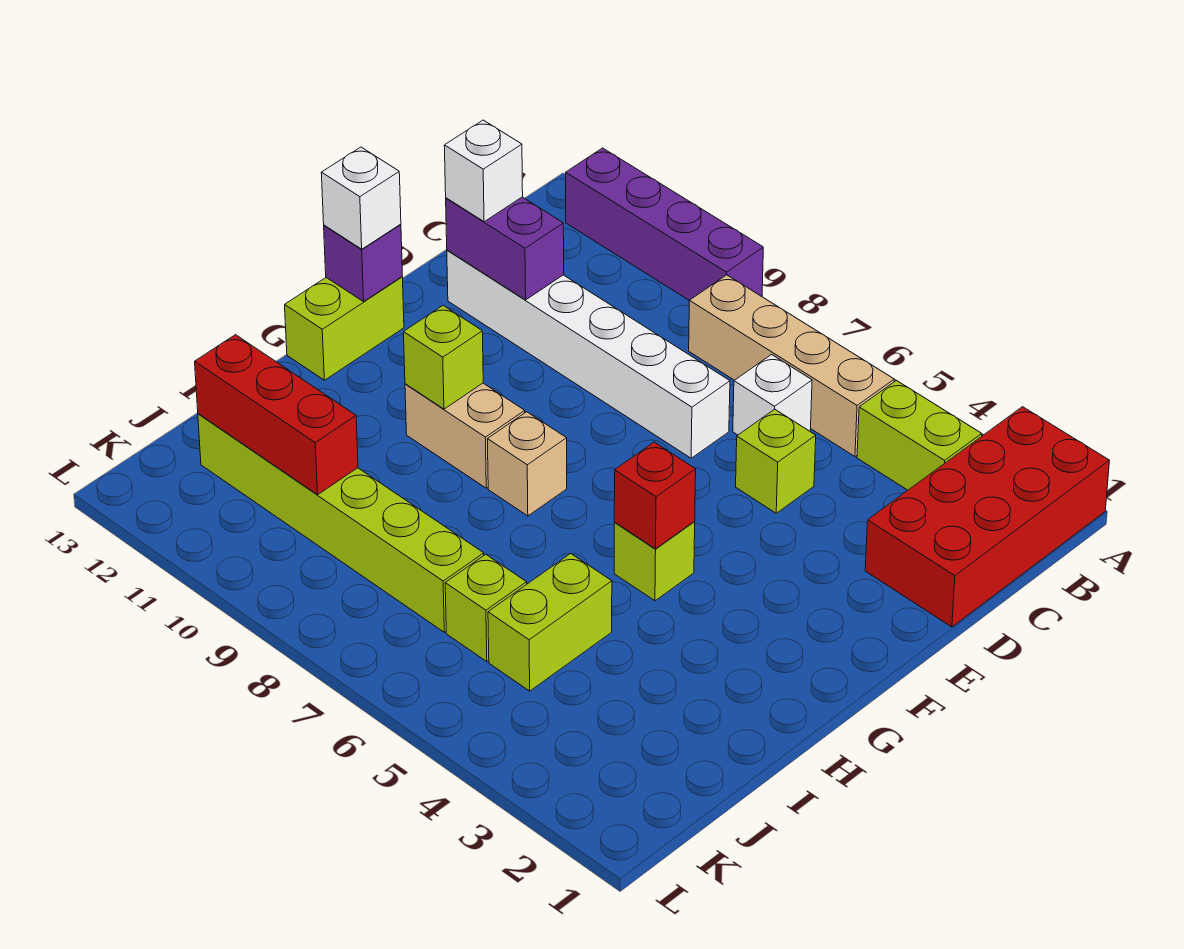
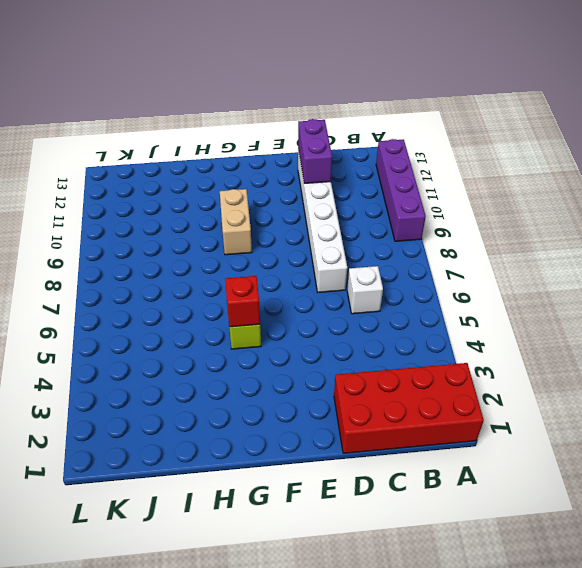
none -> lime brick B3:B4 level 1
none -> tan brick B5:B8 level 1
none -> lime brick D5 level 1

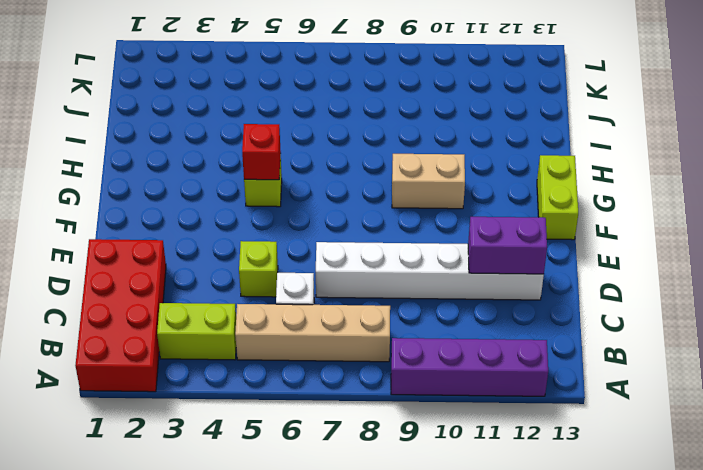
none -> tan brick G8 level 1
none -> lime brick I5:J5 level 1
none -> lime brick J6 level 1

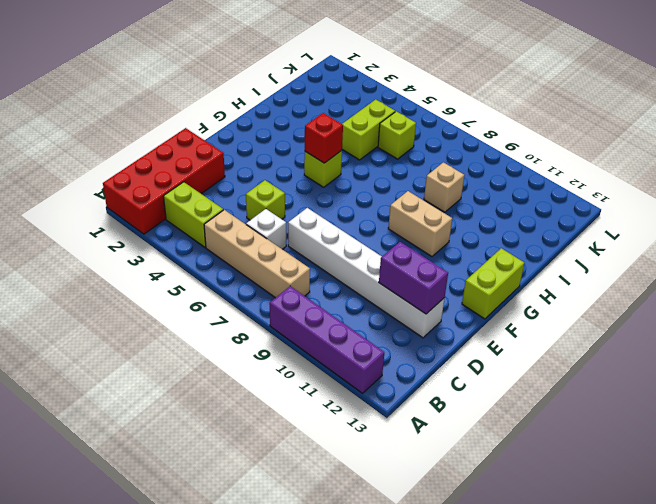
tan brick I9 level 1 -> tan brick G8 level 1
none -> lime brick J7:J12 level 1
none -> purple brick F13 level 2
none -> lime brick G10 level 2

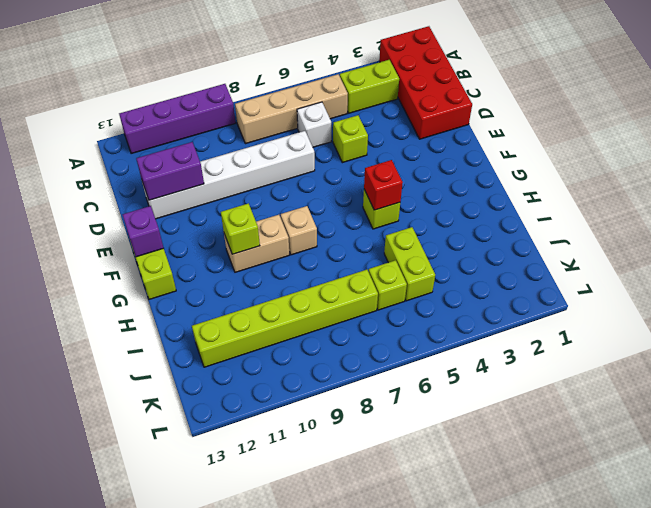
none -> red brick J10:J12 level 2
none -> white brick D12 level 3
none -> white brick F13 level 3

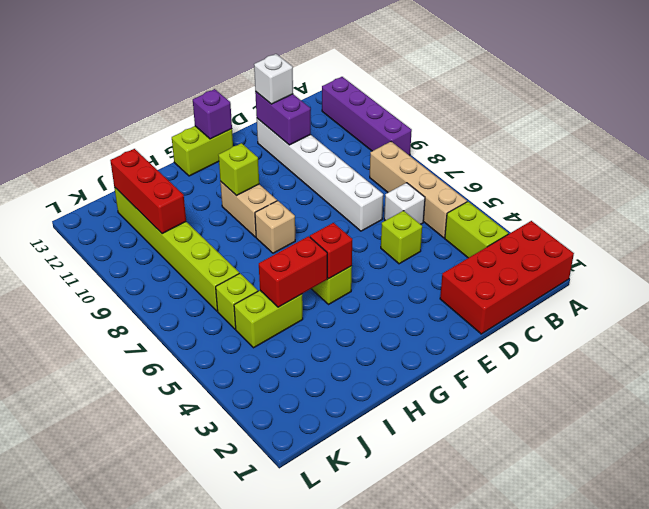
red brick H5:I5 level 2 -> none
none -> white brick F13 level 3

